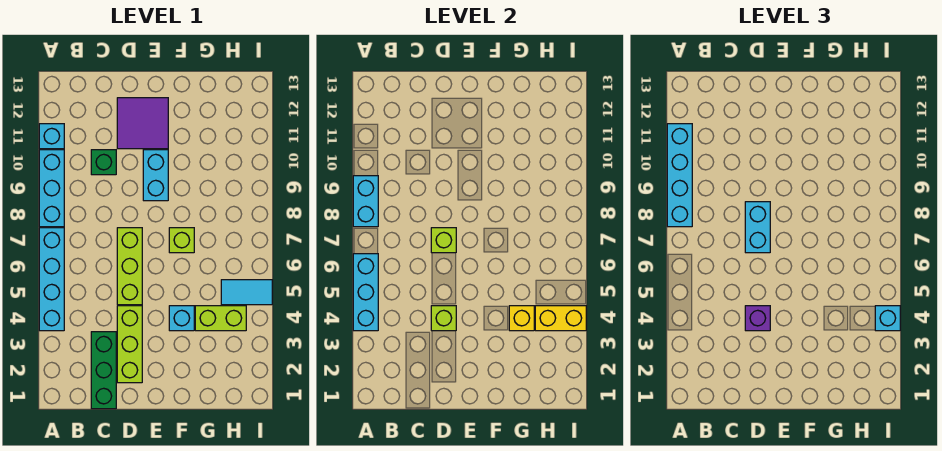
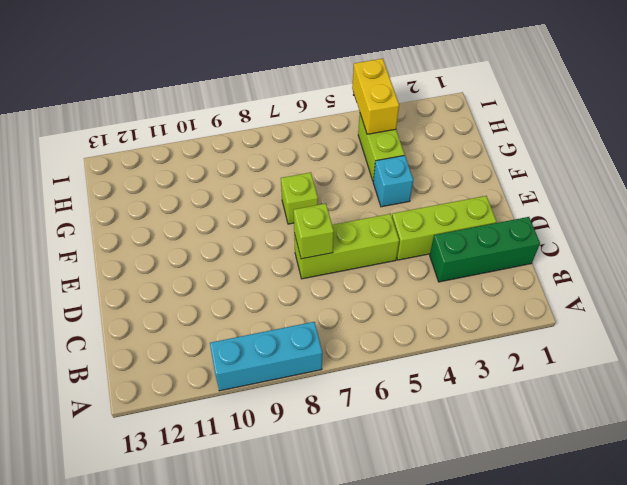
none -> cyan brick A4:A7 level 1
none -> cyan brick A11 level 1
none -> green brick C10 level 1

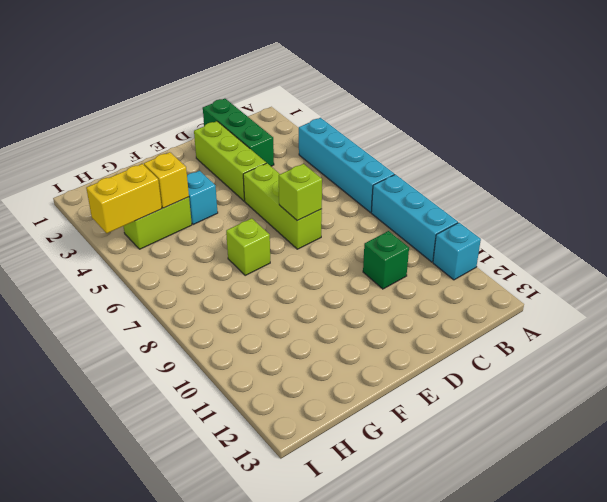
none -> purple tile D11:E12 level 1
none -> cyan brick E9:E10 level 1
none -> cyan tile H5:I5 level 1

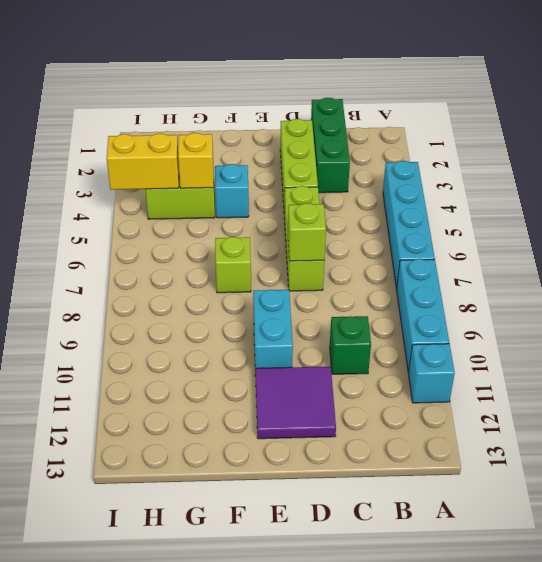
none -> cyan tile H5:I5 level 1
none -> cyan brick A4:A6 level 2
none -> cyan brick A8:A9 level 2

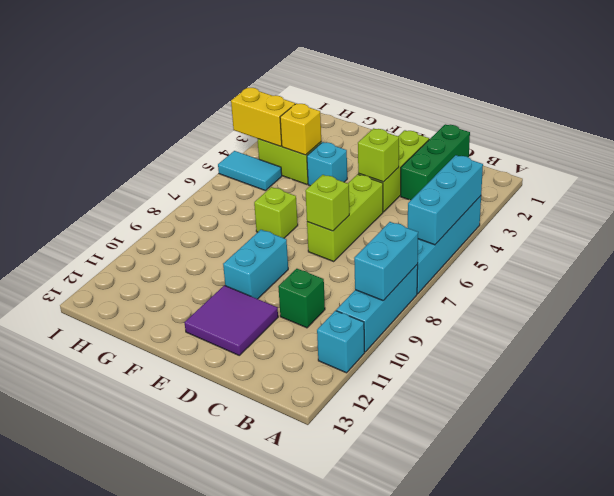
none -> cyan brick A8:A11 level 3
none -> purple brick D4 level 3
none -> cyan brick D7:D8 level 3

